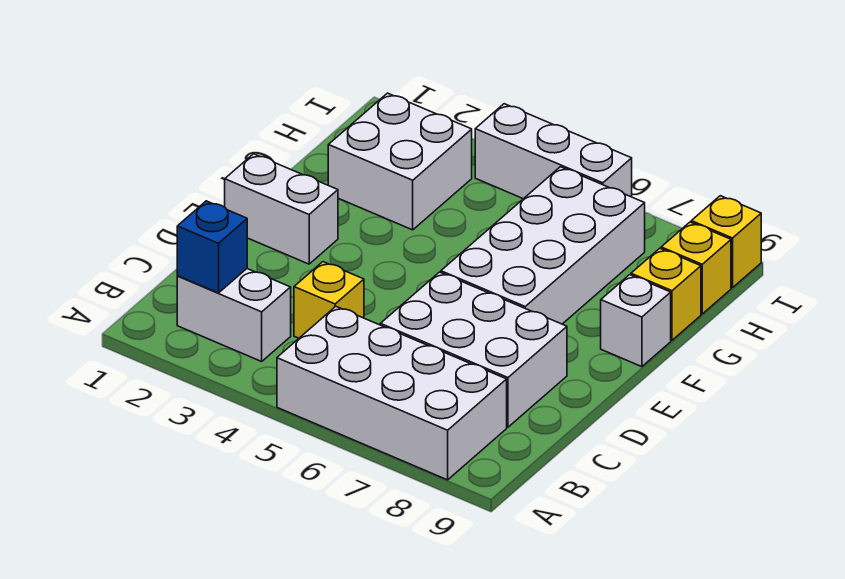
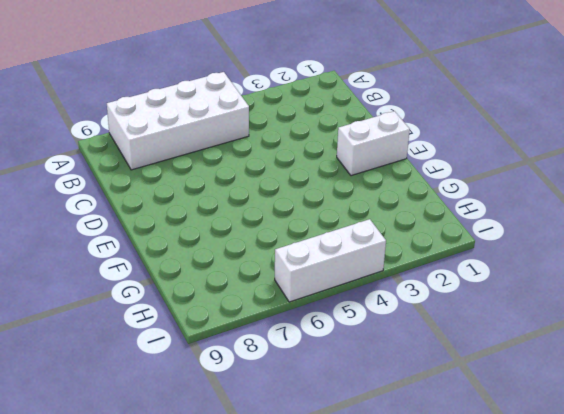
none -> white brick B2:B3 level 1
none -> yellow brick C4 level 1
none -> white brick C6:D8 level 1

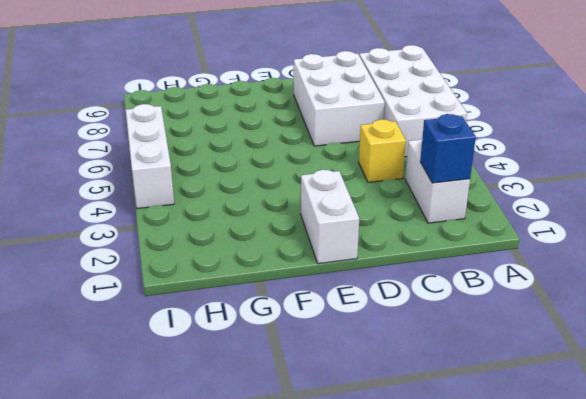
none -> white brick E6:H7 level 1
none -> white brick F9 level 1
none -> white brick G2:H3 level 1

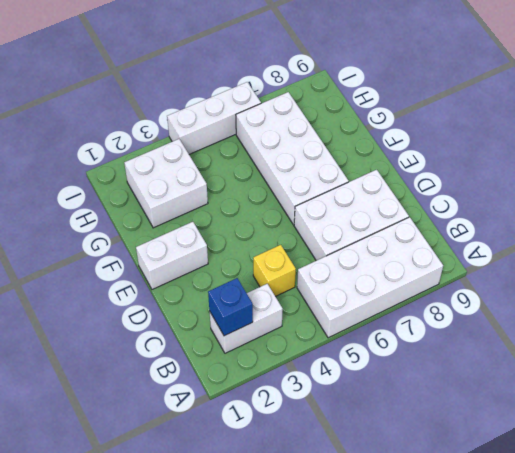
none -> white brick F9 level 1
none -> yellow brick G9 level 1
none -> yellow brick H9 level 1

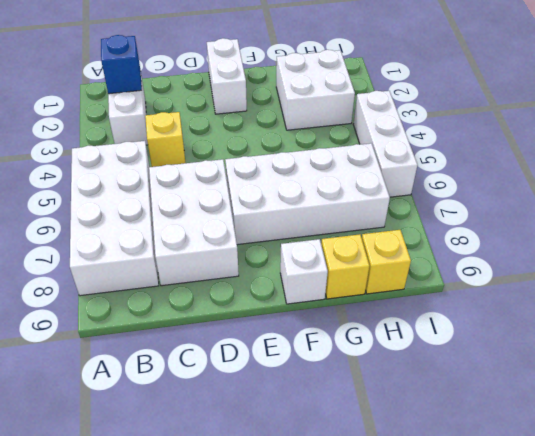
none -> yellow brick I9 level 1

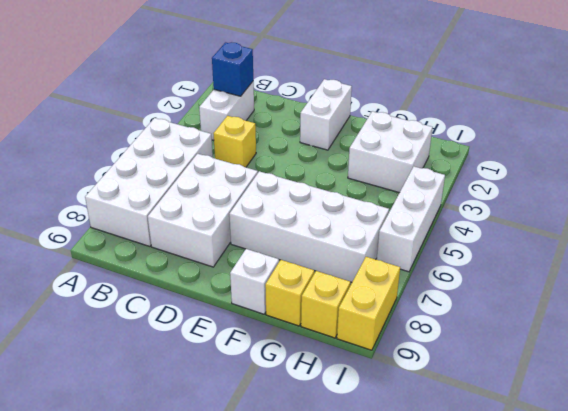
yellow brick I8:I9 level 1 -> yellow brick I9 level 1

